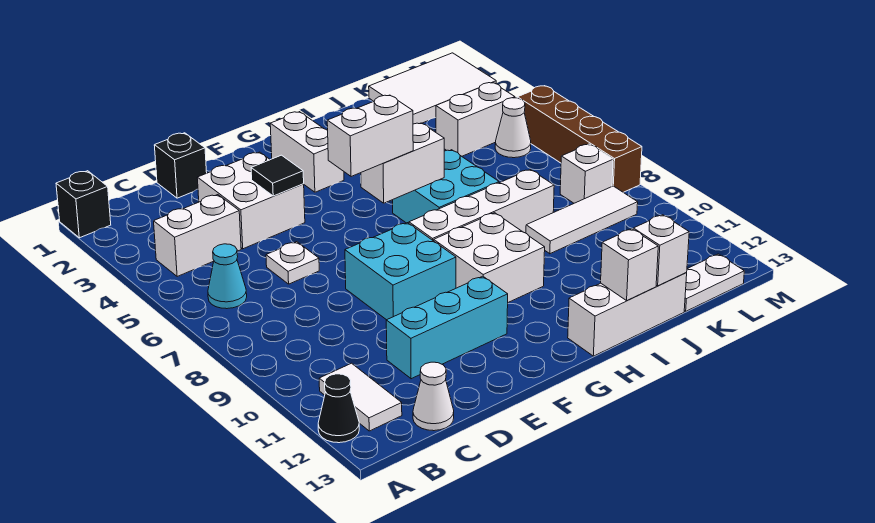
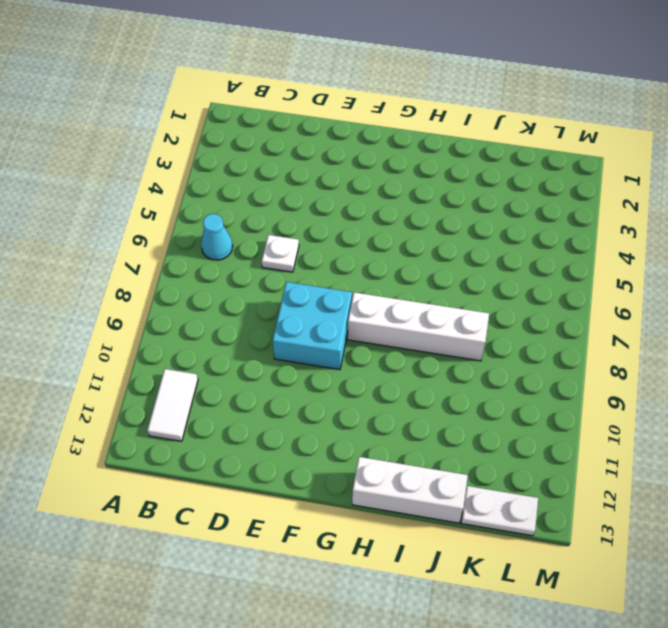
none -> black brick A1 level 1
none -> black cone A12 level 1
none -> white brick B4:C4 level 1

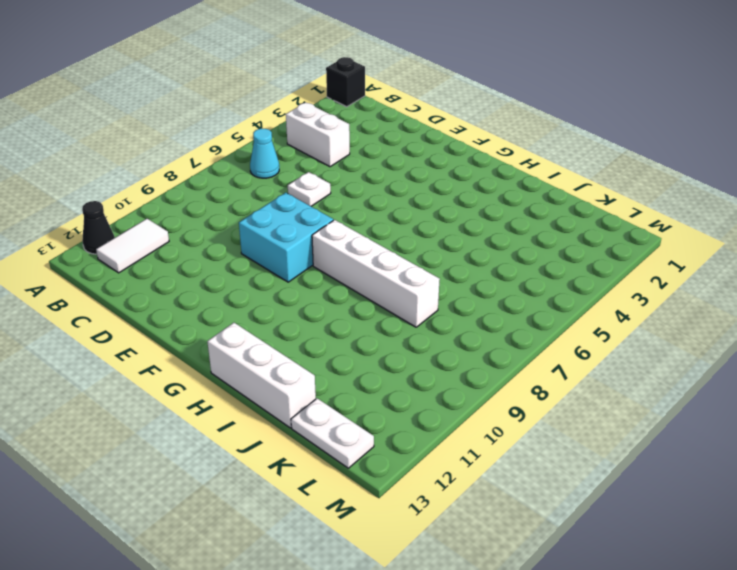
none -> white cone C13 level 1
none -> black brick D1 level 1
none -> white brick D3:E4 level 1

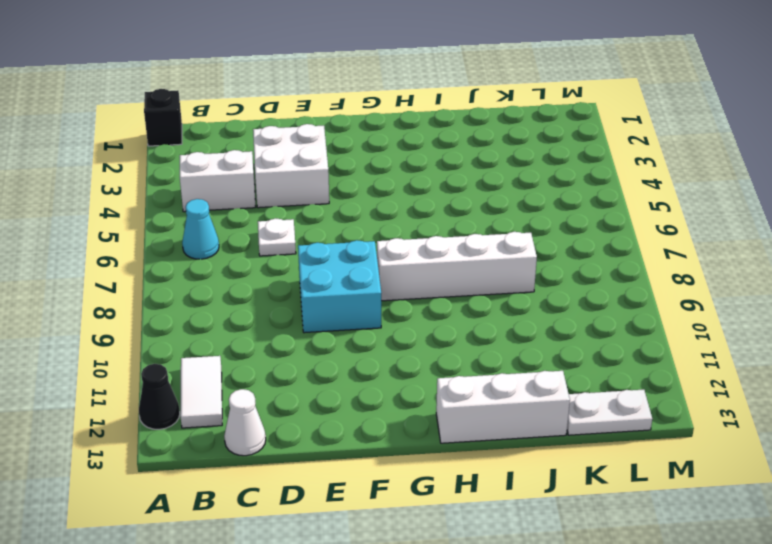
none -> black brick D1 level 1
none -> cyan brick D11:F11 level 1
none -> white brick G2:G3 level 1

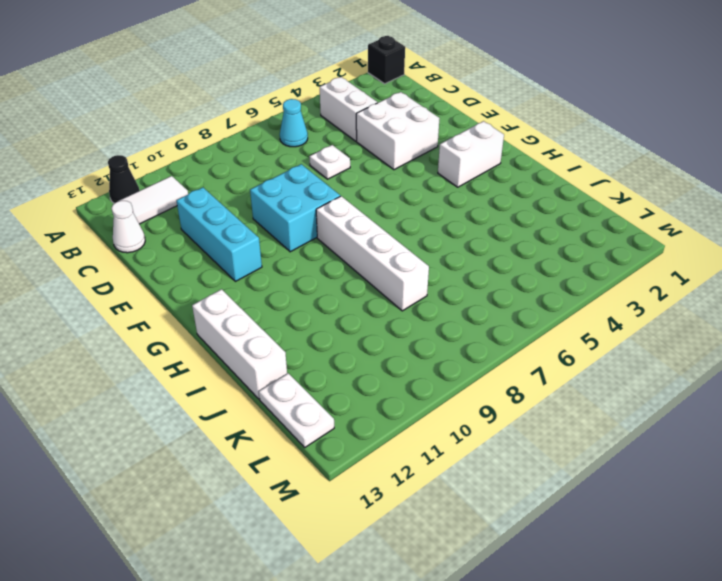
none -> black brick D1 level 1
none -> white brick G9:H10 level 1
none -> cyan brick H6:I7 level 1

